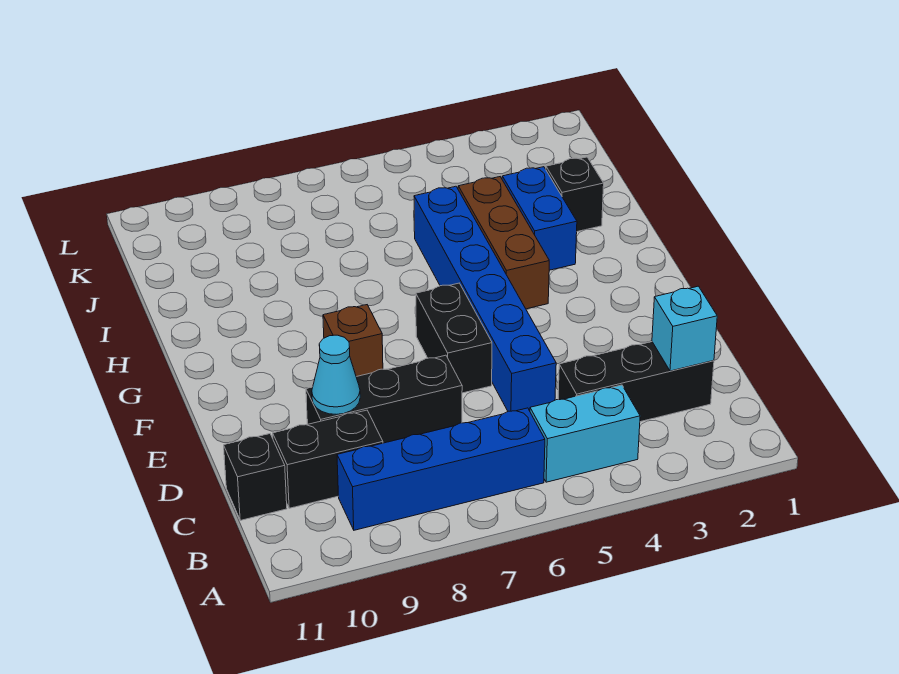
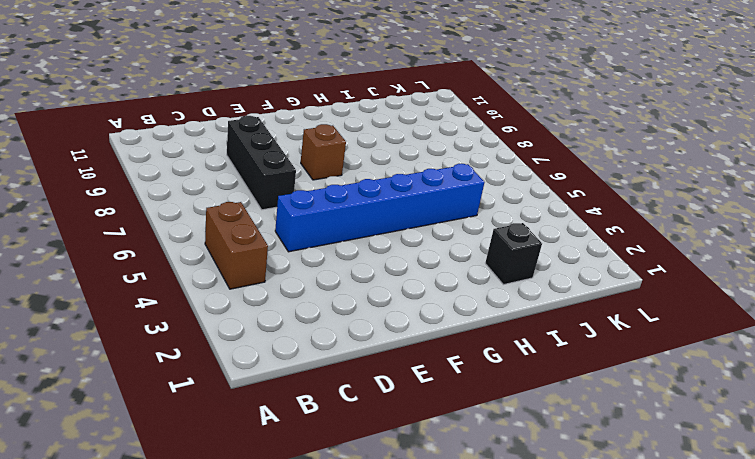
brown brick B4:B5 level 1 -> cyan brick B4:B5 level 1
none -> blue brick B6:B9 level 1
none -> black brick C2:C4 level 1
none -> black brick C9:C10 level 1

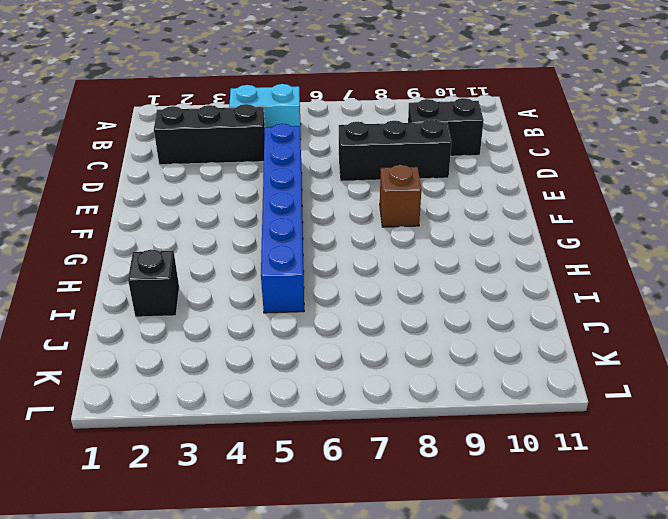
none -> blue brick B6:B9 level 1
none -> black brick C11 level 1
none -> black brick E6:F6 level 1

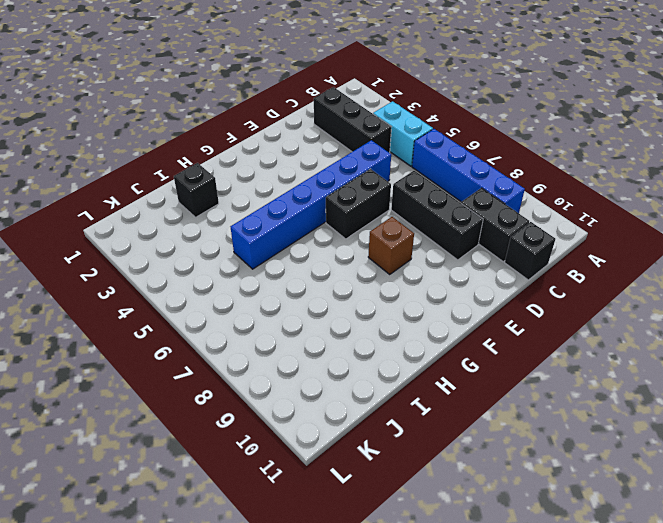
none -> brown brick G4:I4 level 1
none -> blue brick H3:I3 level 1
none -> cyan brick C2 level 2

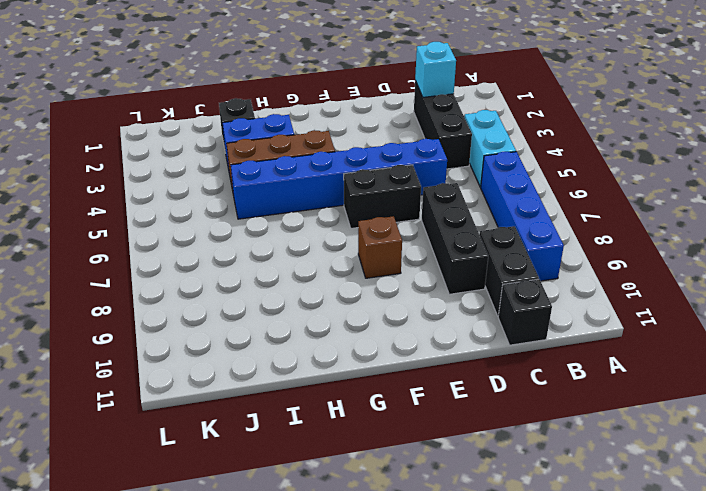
none -> cyan cone D9 level 2

